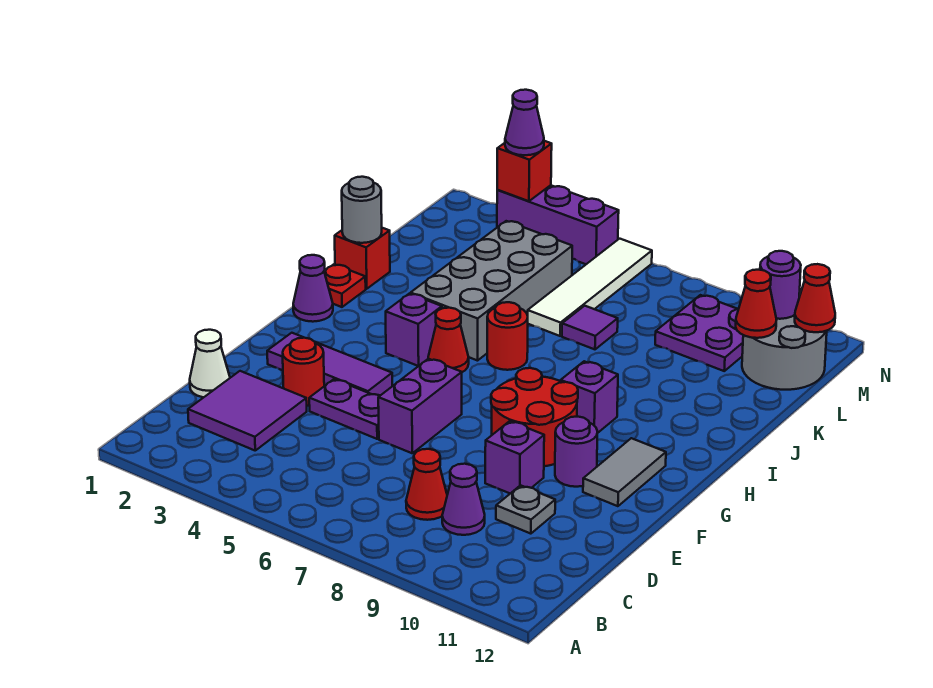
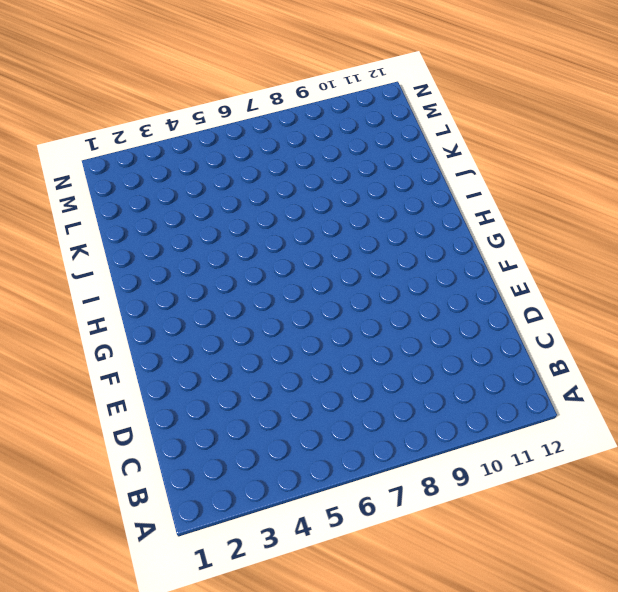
none -> purple tile C2:D3 level 1
none -> red cone C8 level 1
none -> purple cone C9 level 1
none -> white cone D1 level 1

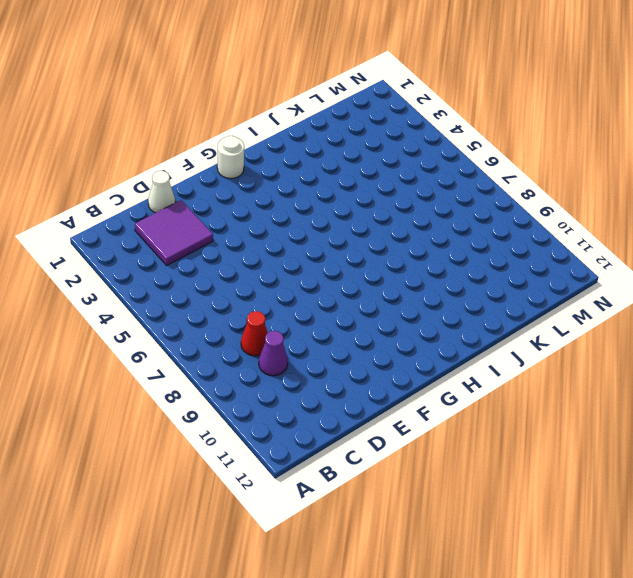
white round brick G1 level 1 -> none
none -> grey plate D10 level 1
none -> red round brick E3 level 1
none -> purple plate E4:E5 level 1
none -> purple brick E6:F6 level 1

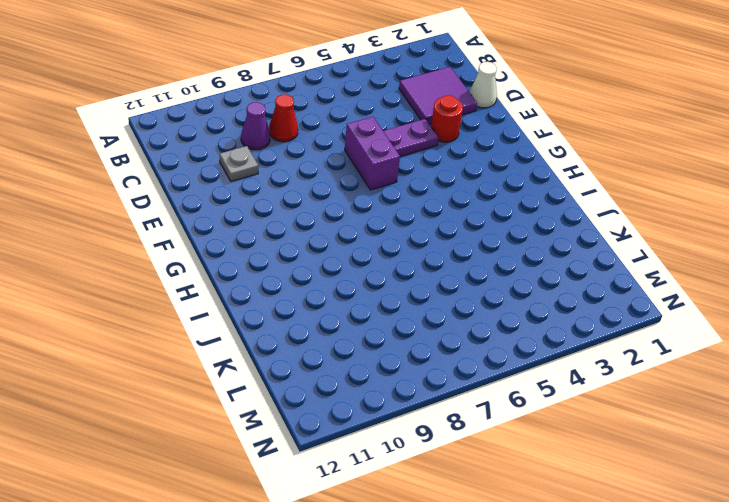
none -> purple brick E9 level 1
none -> purple tile F2:F4 level 1
none -> red round brick F8:G9 level 1
none -> purple round brick F10 level 1

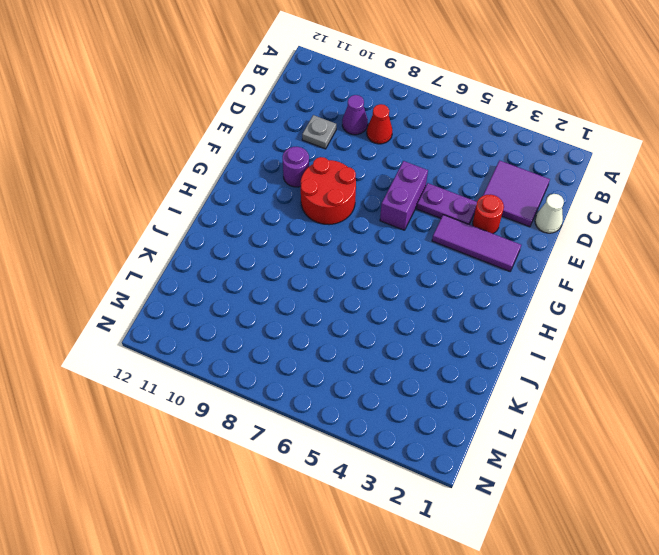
none -> purple brick E9 level 1
none -> grey tile F11:G11 level 1
none -> purple cone H1 level 1
none -> purple brick H4 level 1

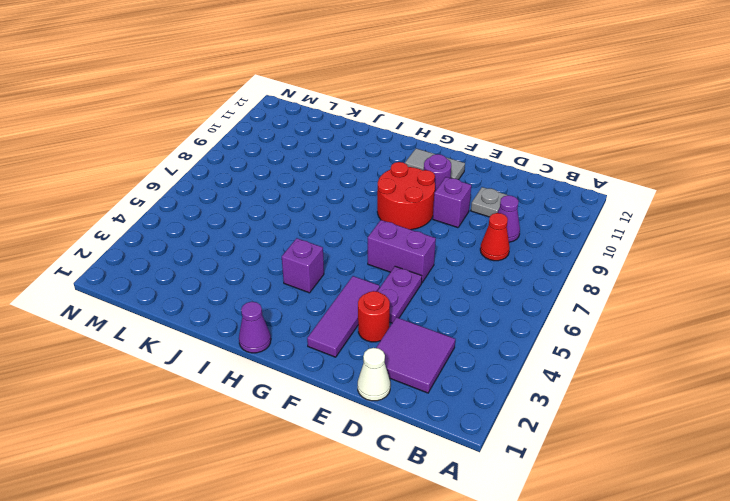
none -> red cone H5 level 1
none -> purple brick H9 level 1
none -> red plate I1 level 1
none -> grey brick I4:L5 level 1

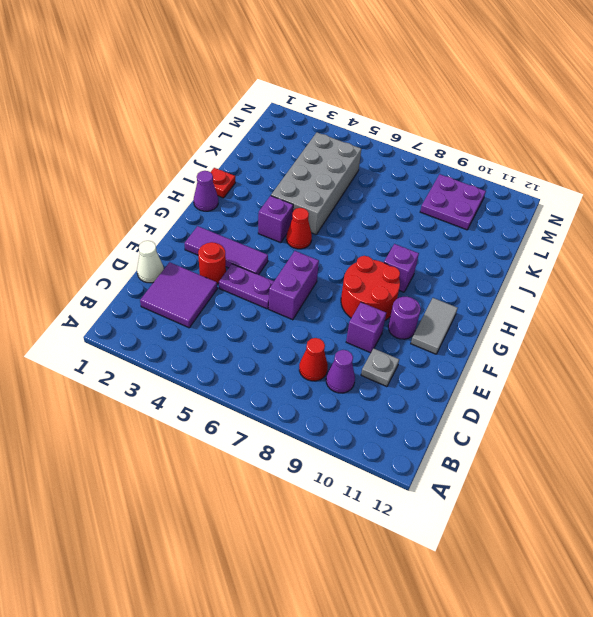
none -> red round brick I6 level 1
none -> red brick J1 level 1
none -> white tile K6:N6 level 1
none -> purple tile K7 level 1

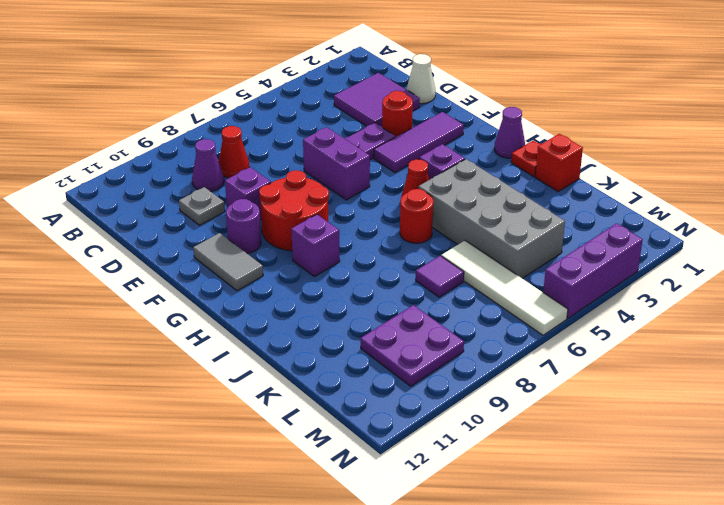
none -> grey round brick L11:M12 level 1
none -> grey round brick J1 level 2
none -> red cone L11 level 2
none -> purple round brick M11 level 2

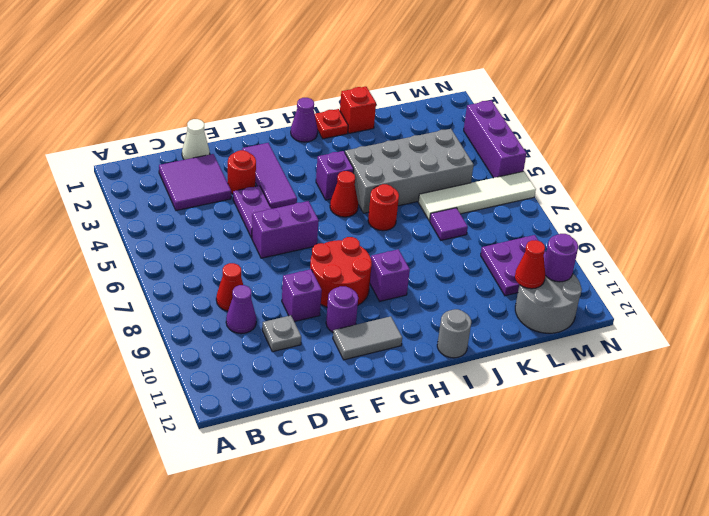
grey round brick I12 level 1 -> grey round brick J1 level 2
none -> red cone M12 level 2
none -> red brick N3 level 2
none -> purple cone N3 level 3

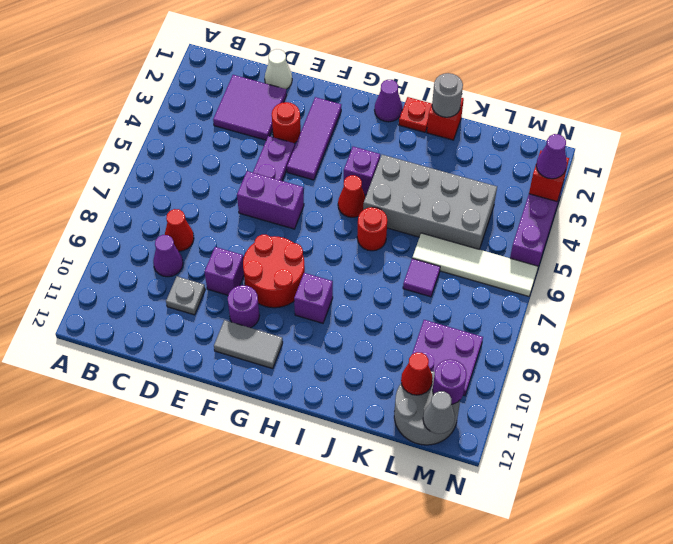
grey cone M12 level 2 -> red cone M12 level 2

